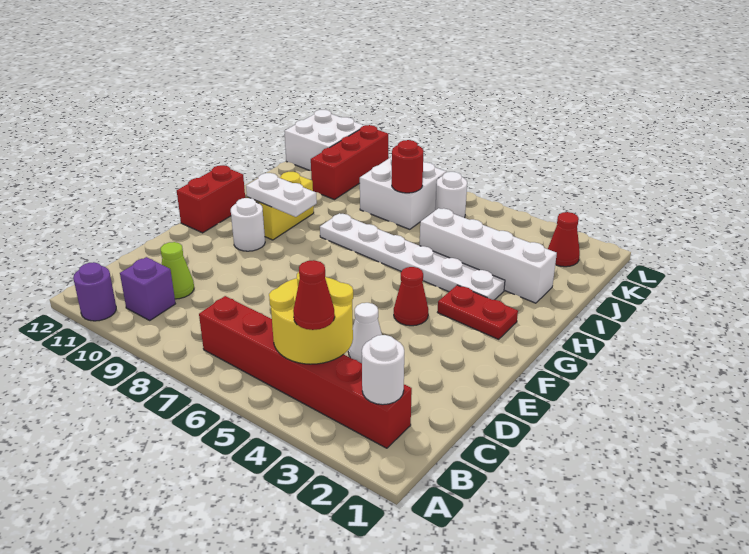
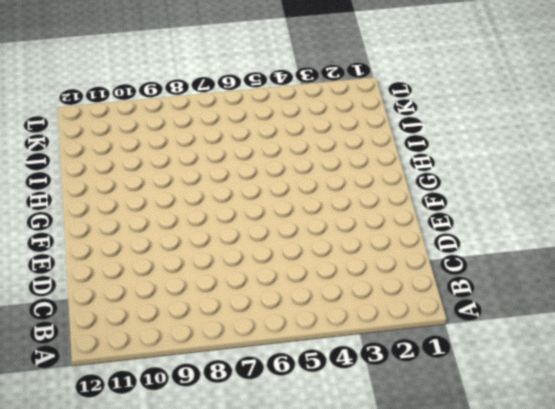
none -> purple round brick A11 level 1
none -> red brick B2:B7 level 1
none -> purple brick B10 level 1

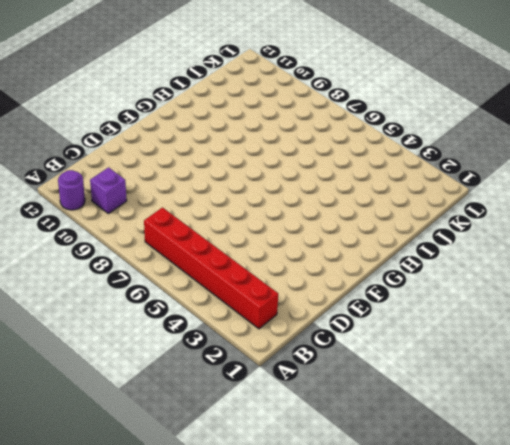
none -> lime cone C10 level 1
none -> white cone D4 level 1
none -> red cone F4 level 1

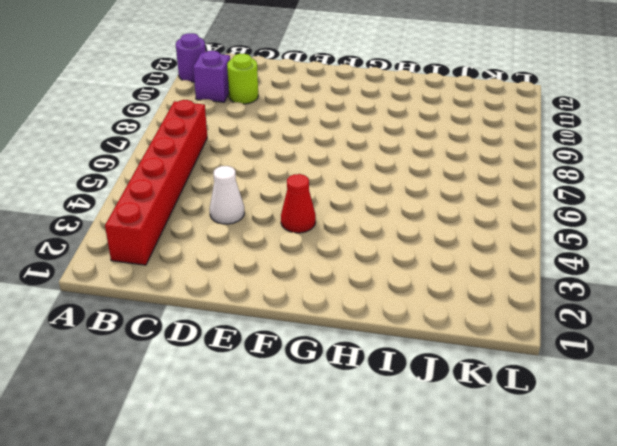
lime round brick C10 level 1 -> lime cone C10 level 1
none -> white round brick F10 level 1
none -> red brick F12:G12 level 1
none -> red plate G2:G3 level 1

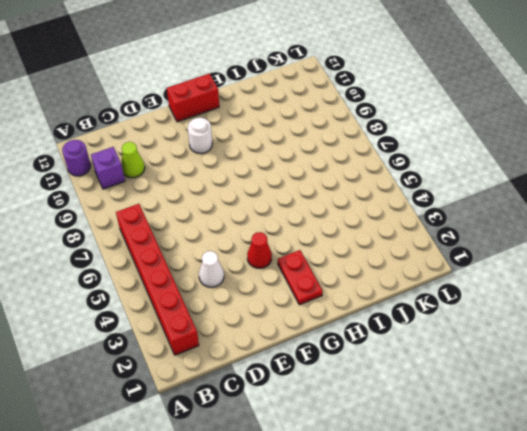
none -> yellow brick G10:H10 level 1
none -> white plate H3:H8 level 1
none -> white brick I2:I5 level 1

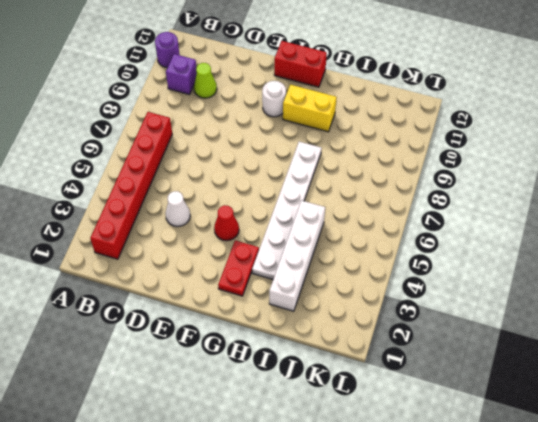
none -> white brick J7:K8 level 1
none -> red brick J10:L10 level 1
none -> red cone K2 level 1

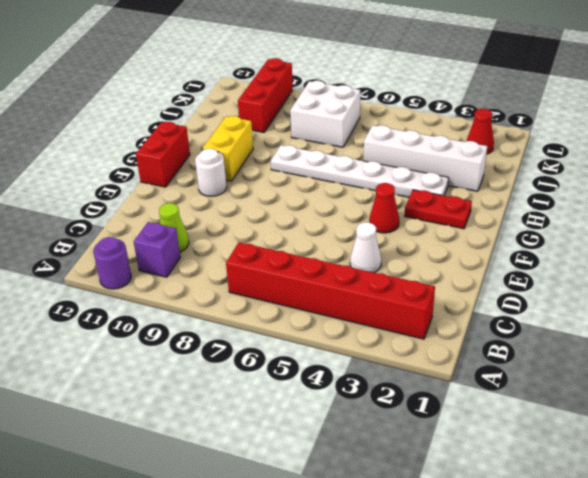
none -> white round brick K6 level 1
none -> white brick K11:L12 level 1
none -> white round brick B2 level 2

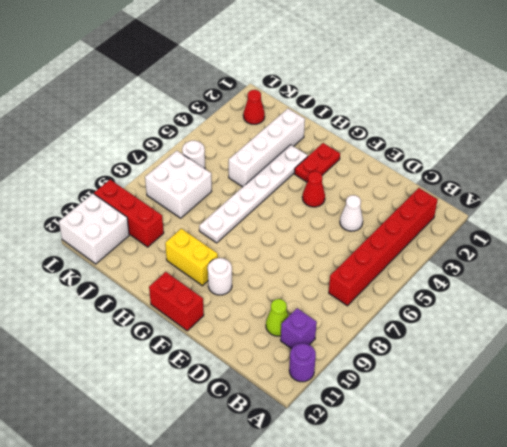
none -> white round brick B2 level 2
none -> yellow round brick B4:C5 level 2
none -> white plate G9:G10 level 2

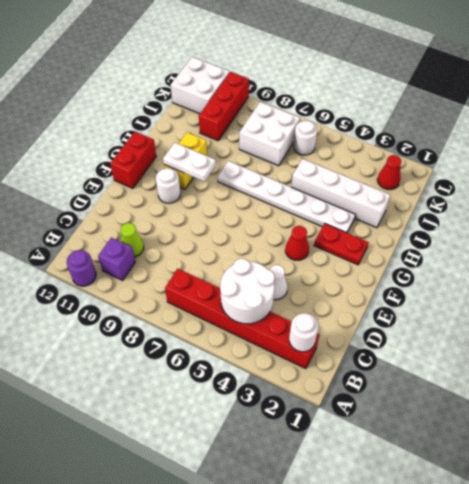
white round brick B4:C5 level 2 -> yellow round brick B4:C5 level 2
none -> red round brick J7 level 2
none -> red cone B4 level 3

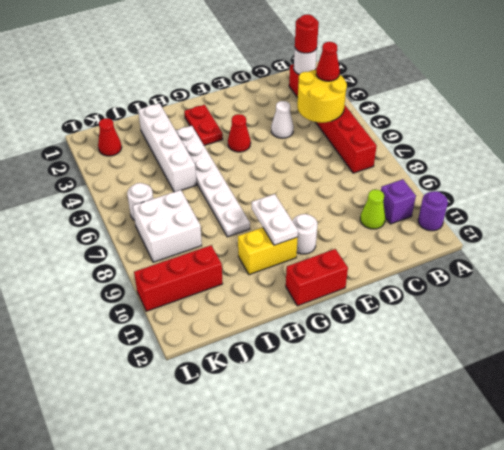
red round brick B2 level 3 -> red round brick J7 level 2
none -> white brick K11:L12 level 1

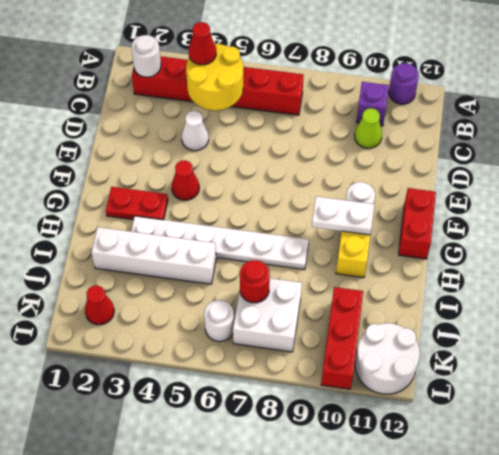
white round brick K11:L12 level 1 -> white brick K11:L12 level 1

